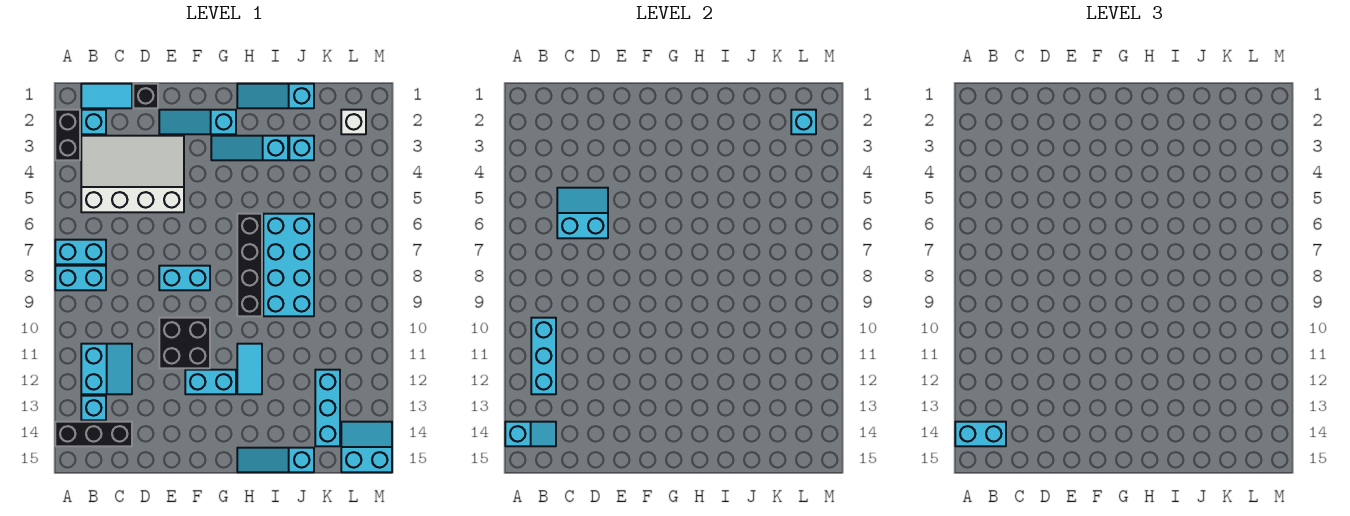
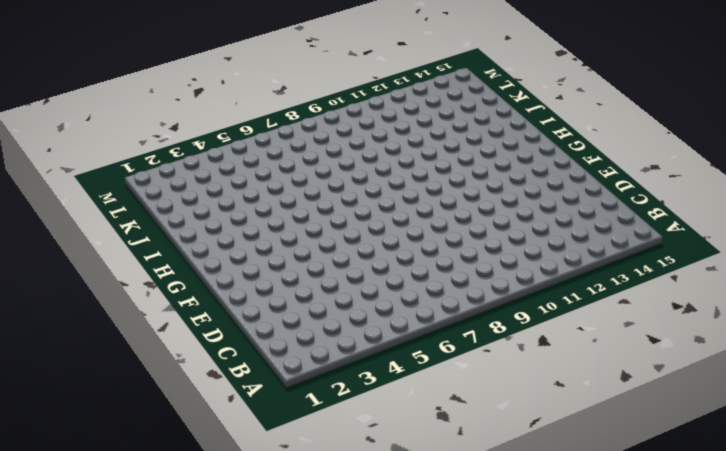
none -> black brick A2:A3 level 1
none -> cyan brick A7:B7 level 1
none -> cyan brick A8:B8 level 1

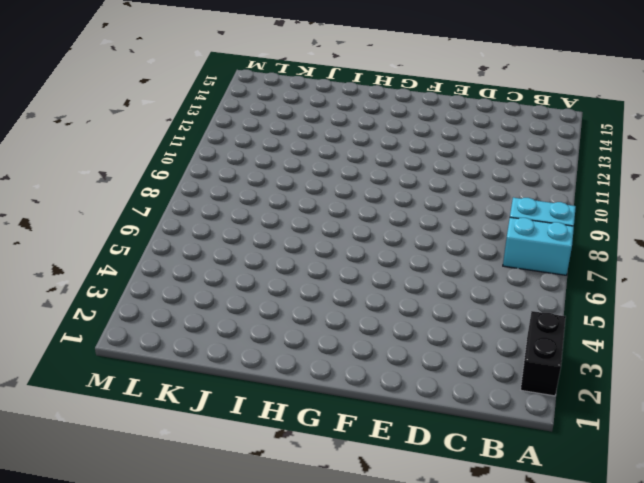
none -> black brick A14:C14 level 1
none -> cyan tile B1:C1 level 1
none -> cyan brick B2 level 1

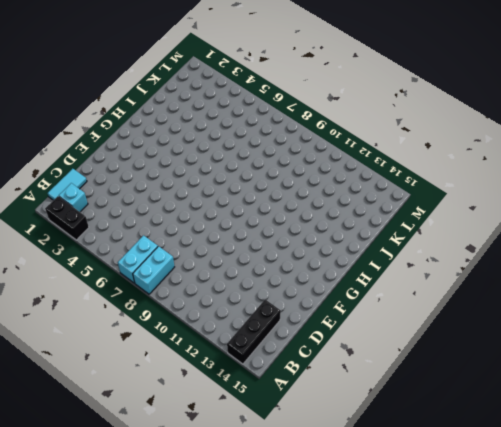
none -> white slope B3:E5 level 1 top 5
none -> cyan slope B11:C12 level 1 top B
none -> cyan brick B13 level 1

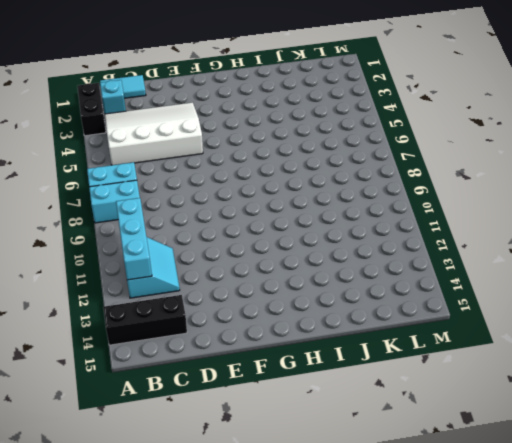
none -> cyan brick B13 level 1
none -> black brick D1 level 1
none -> cyan slope E2:G2 level 1 top G

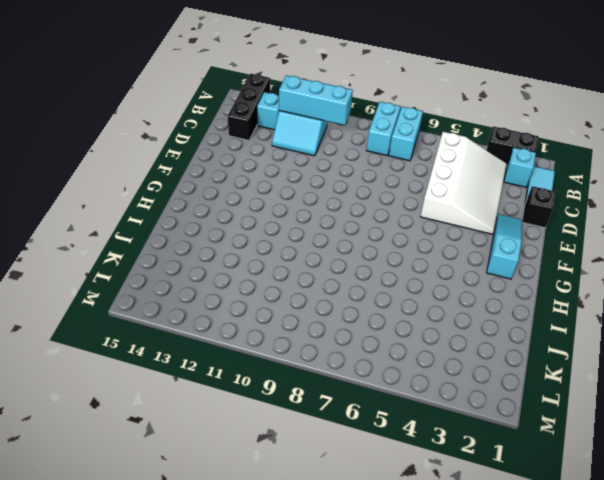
none -> cyan brick E8:F8 level 1
none -> black brick E10:F11 level 1
none -> cyan brick F12:G12 level 1

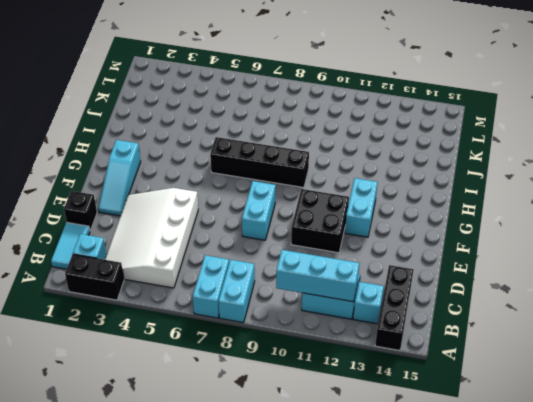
none -> cyan slope G3:I3 level 1 top I
none -> cyan slope H1:J1 level 1 top J
none -> cyan tile H11:H12 level 1

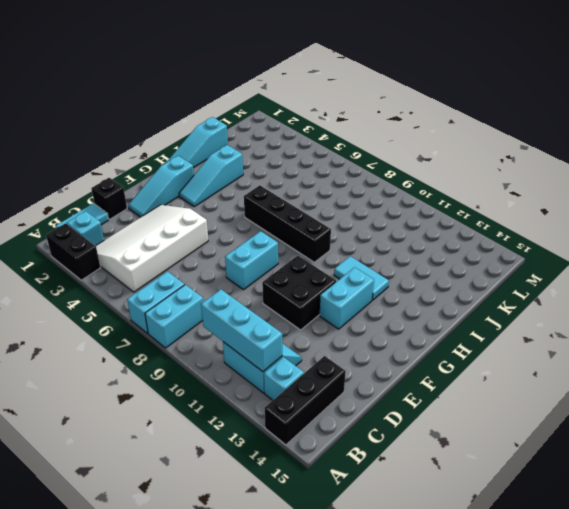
none -> cyan slope H15:J15 level 1 top J
none -> cyan brick I6:J9 level 1
none -> cyan brick J3 level 1

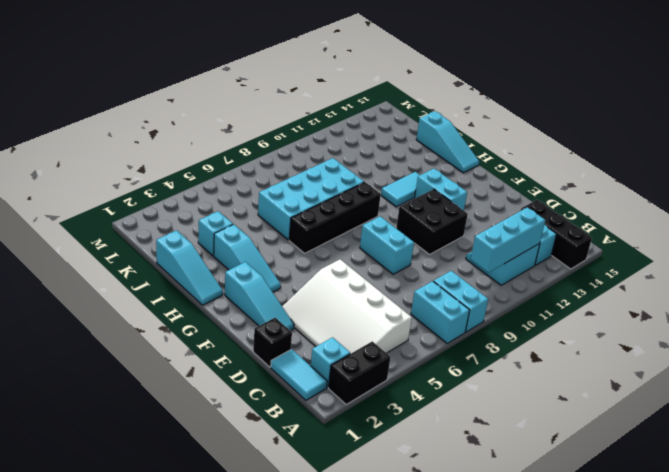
none -> cyan brick K12:K14 level 1
none -> white brick L2 level 1
none -> cyan slope L14:M15 level 1 top 15

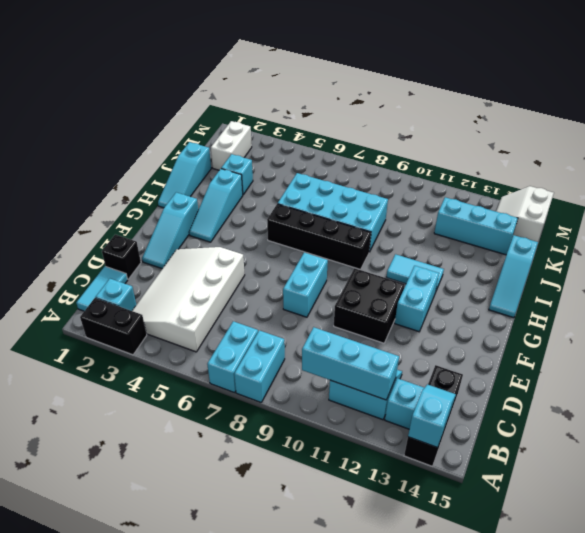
white brick K2:L2 level 1 -> white brick L2 level 1
white slope L14:M15 level 1 top 15 -> cyan slope L14:M15 level 1 top 15
none -> cyan slope C5:D6 level 2 top 6
none -> cyan brick L2 level 2
none -> cyan brick A14:B14 level 3

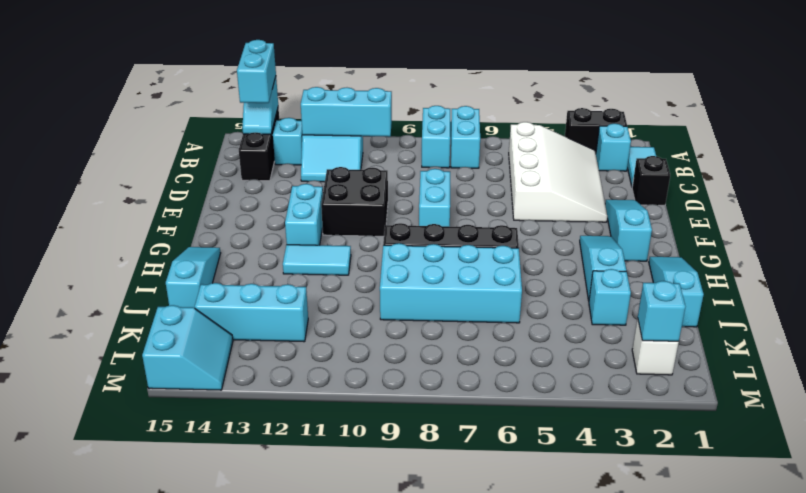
none -> cyan slope C5:D6 level 2 top 6

